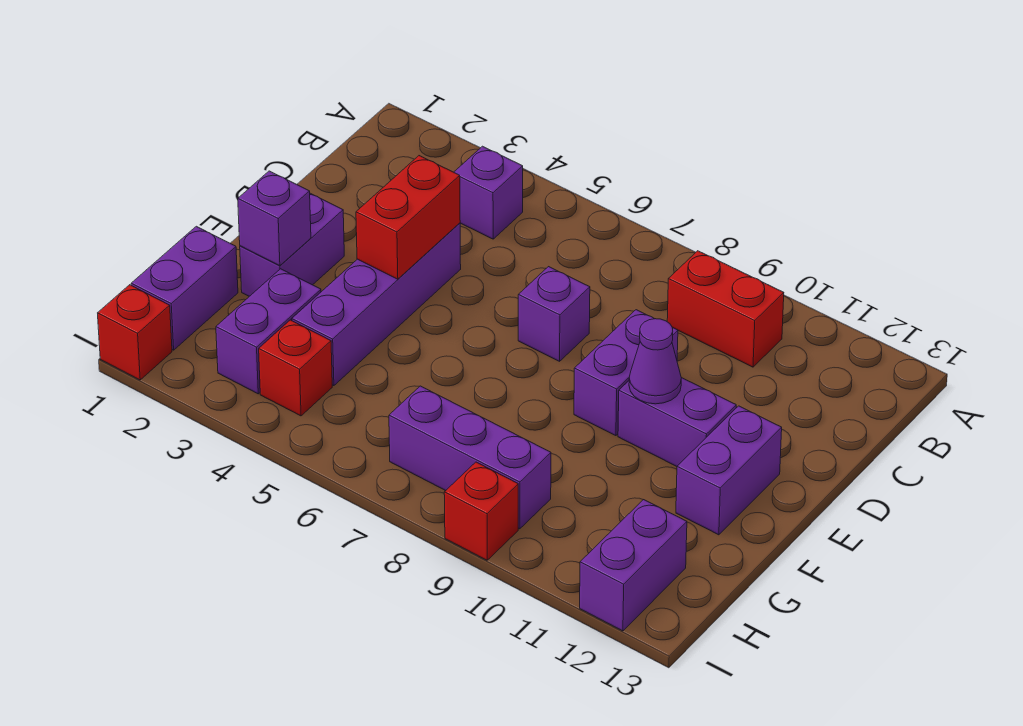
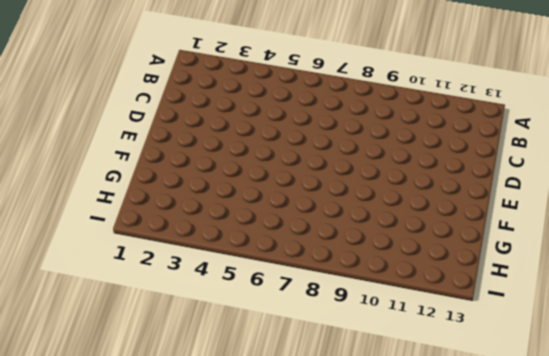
none -> purple brick B4 level 1
none -> red brick B9:B10 level 1
none -> purple brick D4:G4 level 1

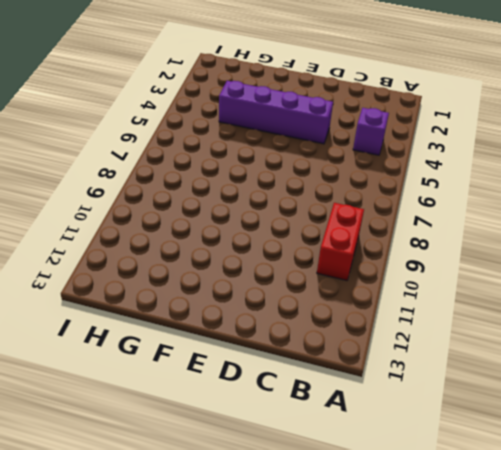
none -> purple brick D7 level 1
none -> purple brick D9:E9 level 1
none -> purple brick E2:F2 level 1

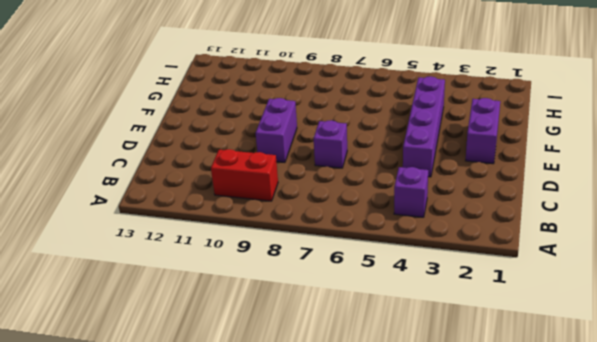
none -> purple brick E10:E11 level 1
none -> purple brick E12:F12 level 1
none -> purple brick G1:H1 level 1

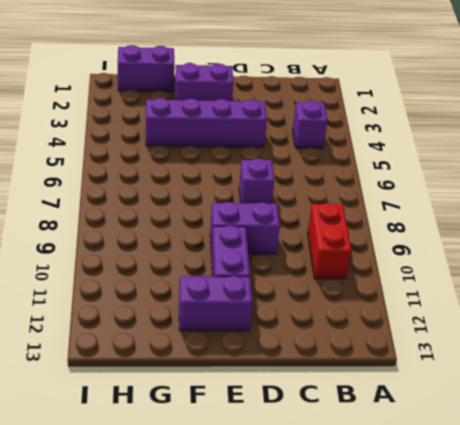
none -> purple brick G3:H3 level 1
none -> red brick H4 level 1
none -> purple brick H7:H9 level 1

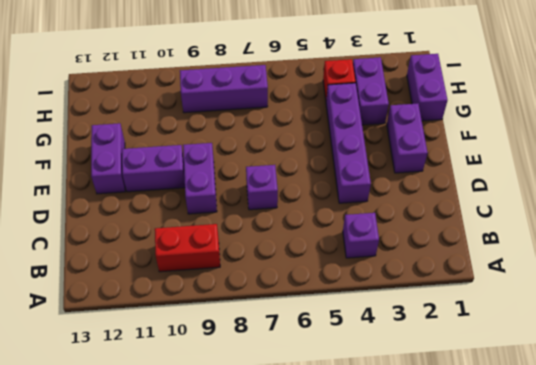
none -> purple brick H12:I12 level 1
none -> red brick I1 level 1
none -> red brick I9 level 1

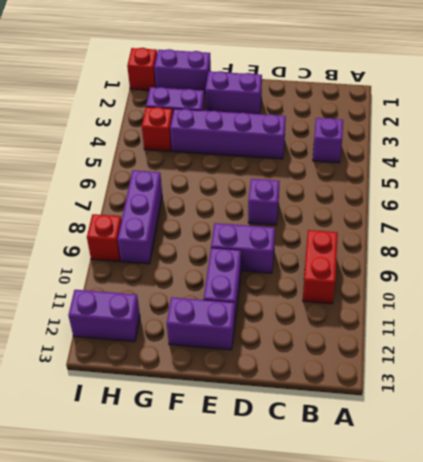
none -> red brick D4:E4 level 2
none -> purple cone E10 level 2
none -> purple brick F2 level 2

